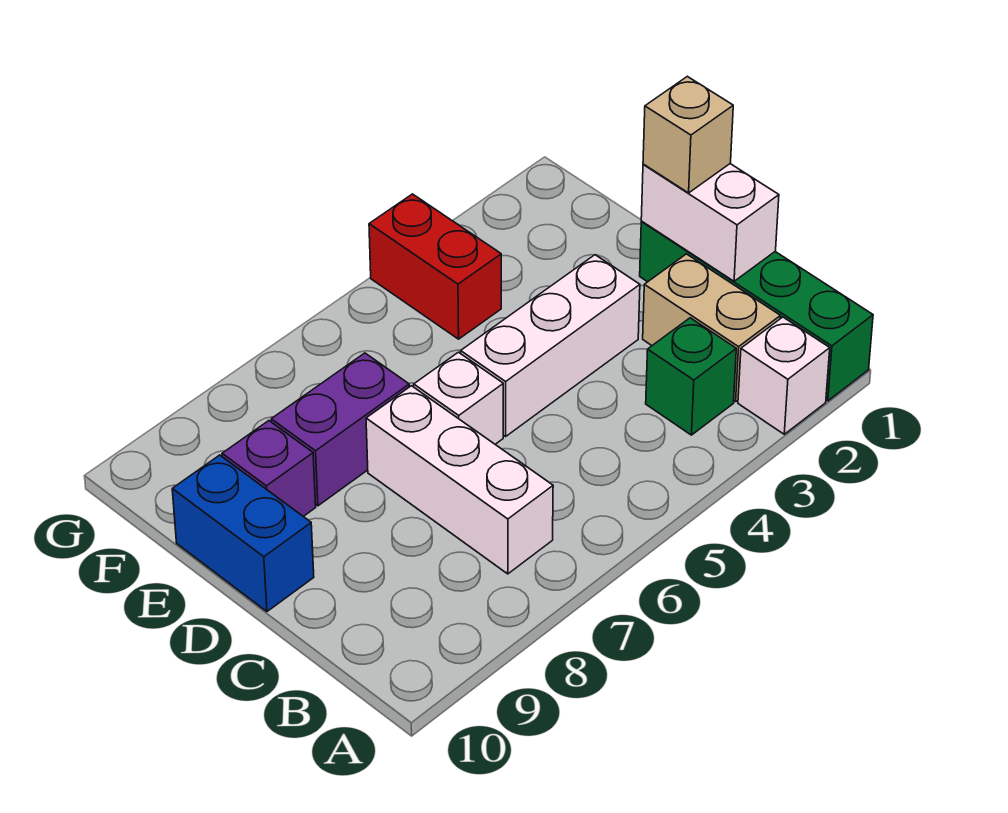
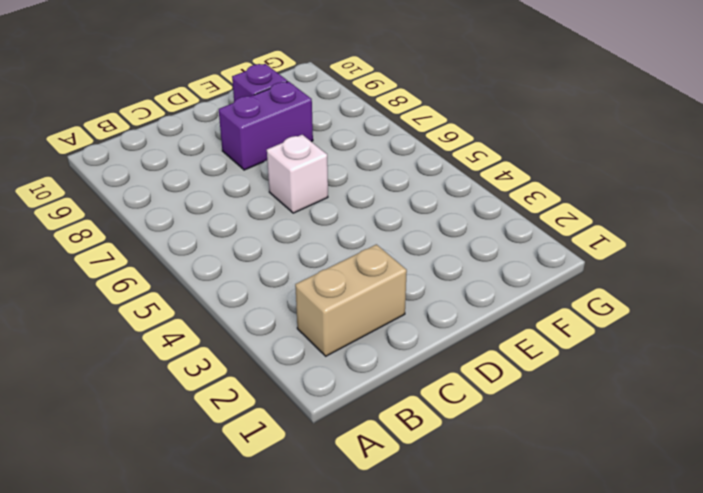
purple brick D8:E8 level 1 -> purple brick E7:E8 level 1
none -> green brick A1:D1 level 1
none -> white brick A2 level 1
none -> green brick B3 level 1

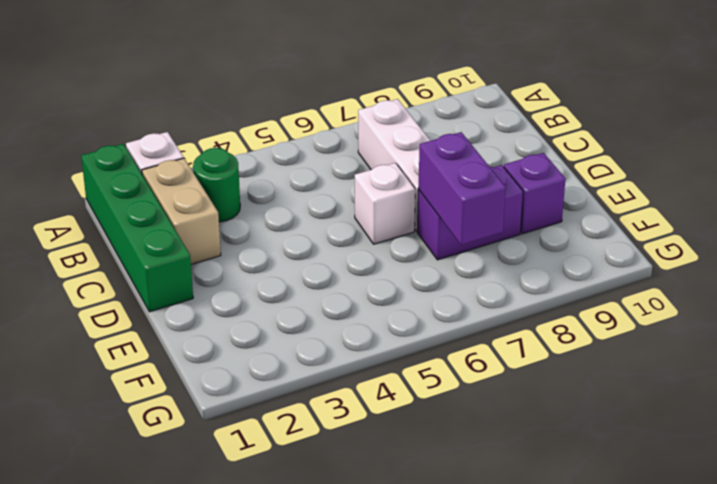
green round brick B3 level 1 -> green brick B3 level 1
purple brick E7:F7 level 2 -> none
none -> white brick D3:D5 level 1
none -> blue brick D10:E10 level 1
none -> red brick F4:G4 level 1

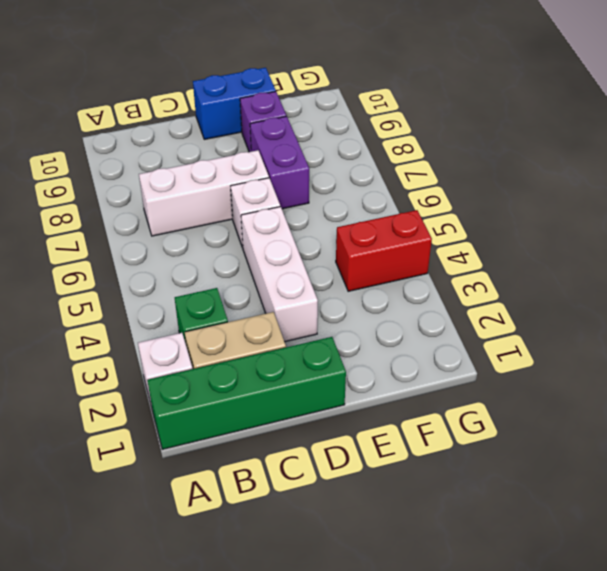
none -> white brick C1:D1 level 2
none -> tan brick D1 level 3

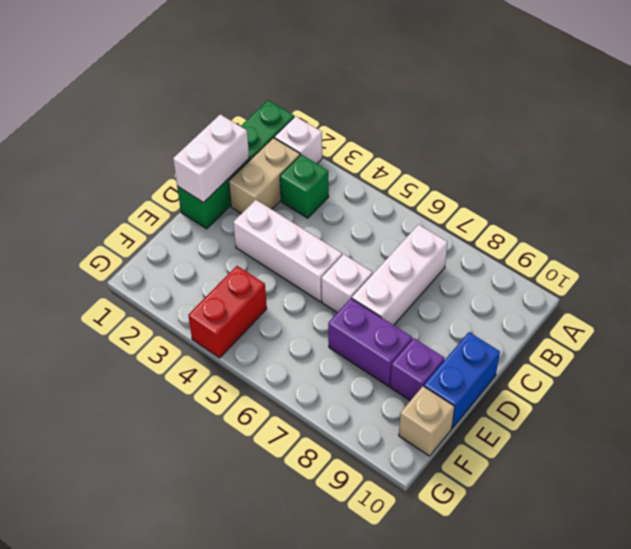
tan brick F10 level 1 -> tan brick D1 level 3

